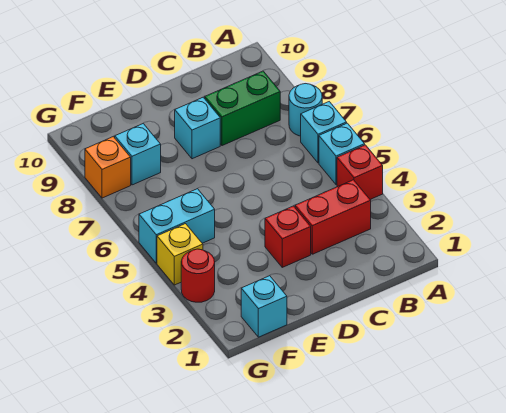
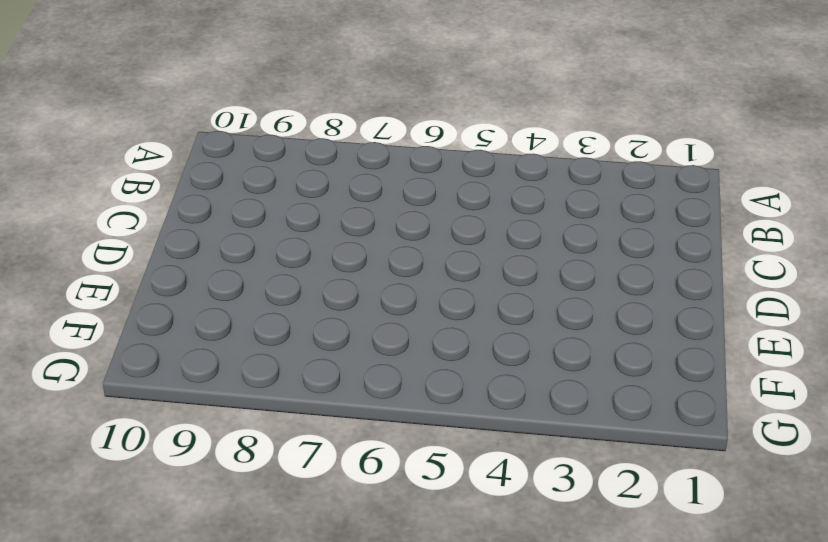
none -> red brick A4 level 1
none -> cyan brick A5 level 1
none -> cyan brick A6 level 1

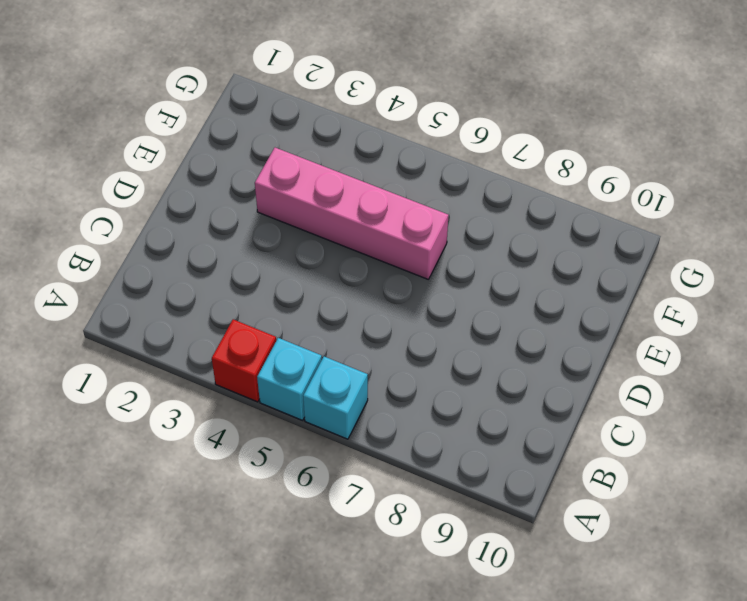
pink brick E3:E6 level 1 -> none
none -> cyan round brick A7 level 1
none -> red brick B3:C3 level 1
none -> green brick B8:C8 level 1

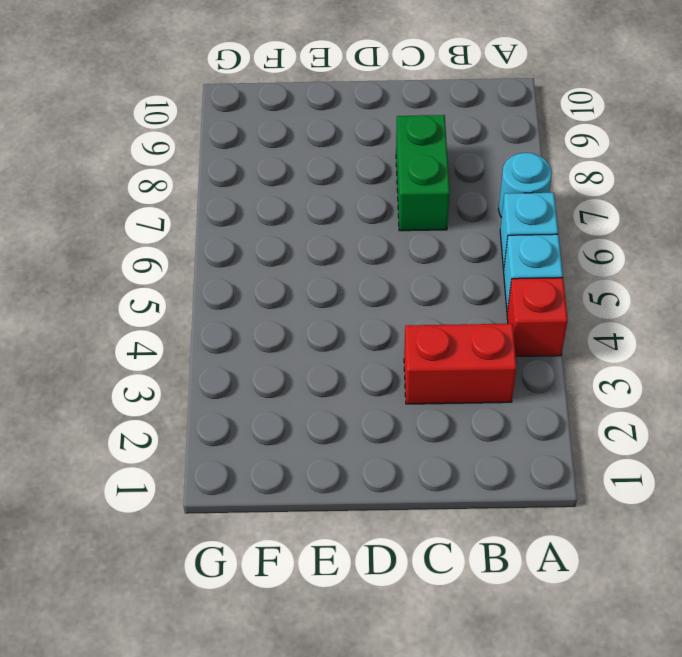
green brick C7:C8 level 1 -> green brick B8:C8 level 1
none -> red brick D3 level 1
none -> cyan brick D8 level 1
none -> cyan brick F1 level 1

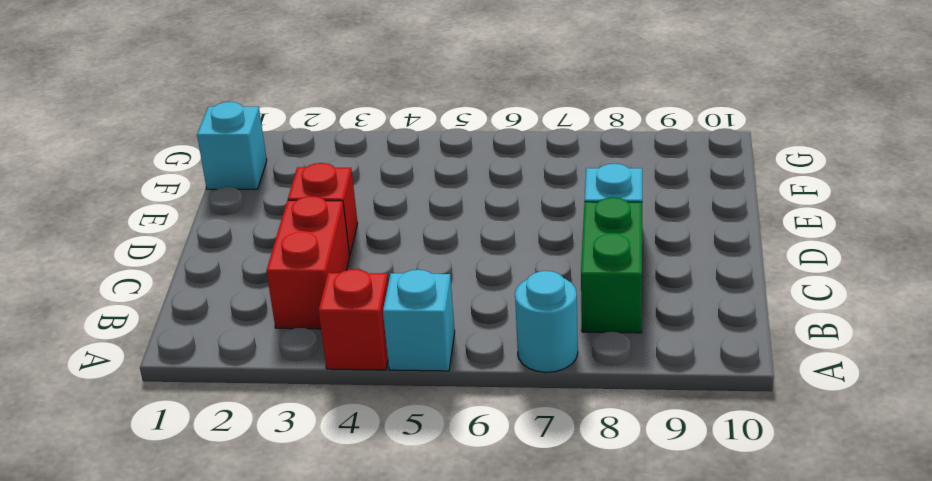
none -> cyan brick A6 level 1
none -> cyan brick F5:G5 level 1
none -> cyan brick F8 level 1

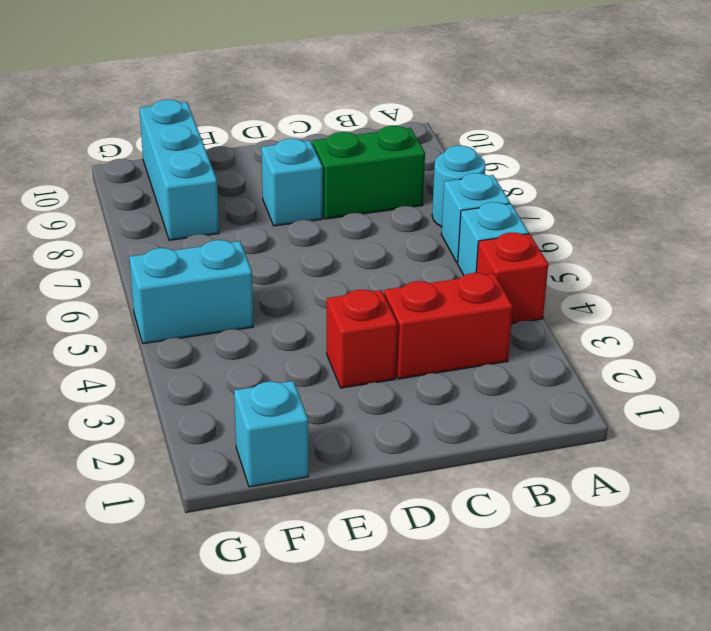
cyan brick F8:F10 level 1 -> cyan brick F8 level 1
none -> red round brick G3 level 1
none -> yellow brick G4 level 1
none -> orange brick G8 level 1

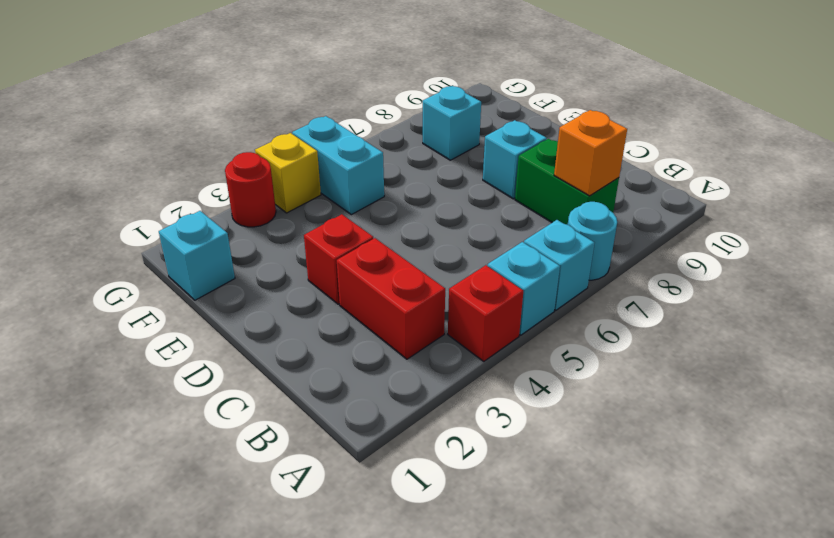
orange brick B8 level 2 -> orange brick G8 level 1

